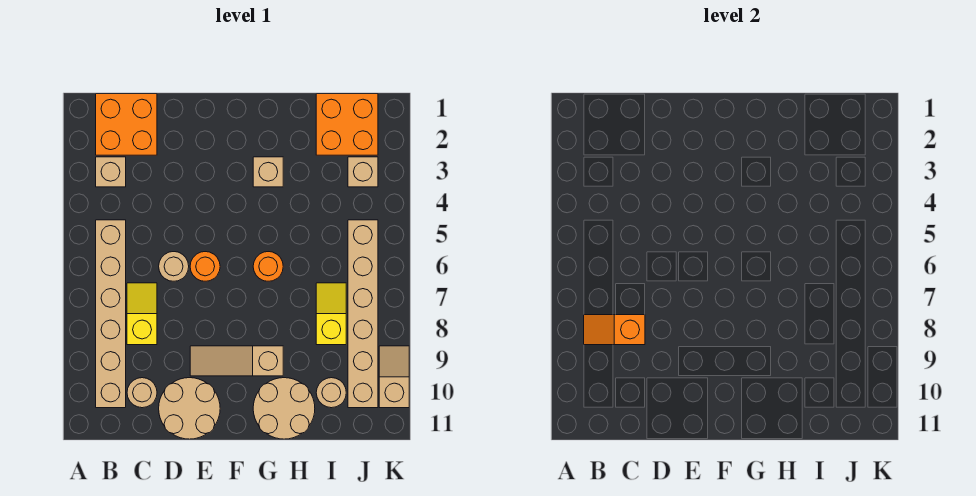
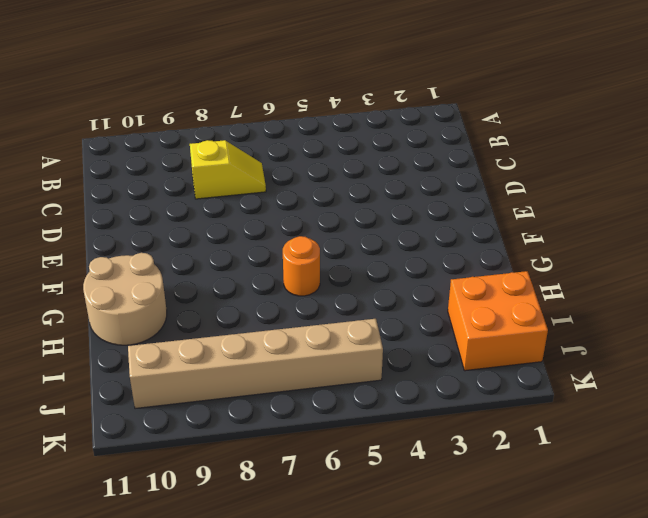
none -> orange brick B1:C2 level 1
none -> tan brick B3 level 1
none -> tan brick B5:B10 level 1

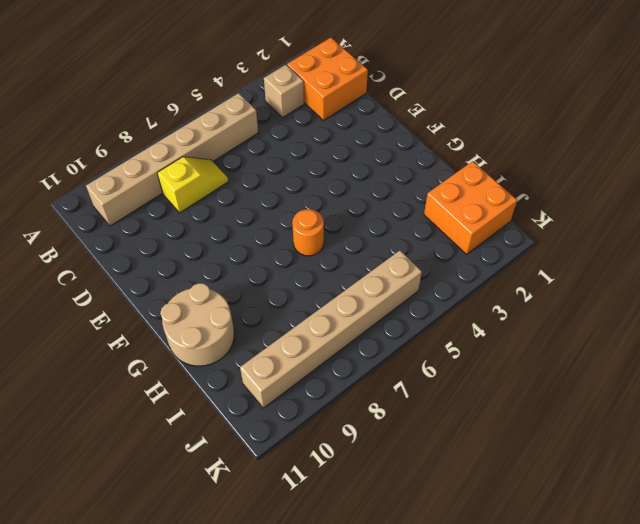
none -> tan round brick C10 level 1
none -> tan round brick D6 level 1
none -> tan round brick D10:E11 level 1

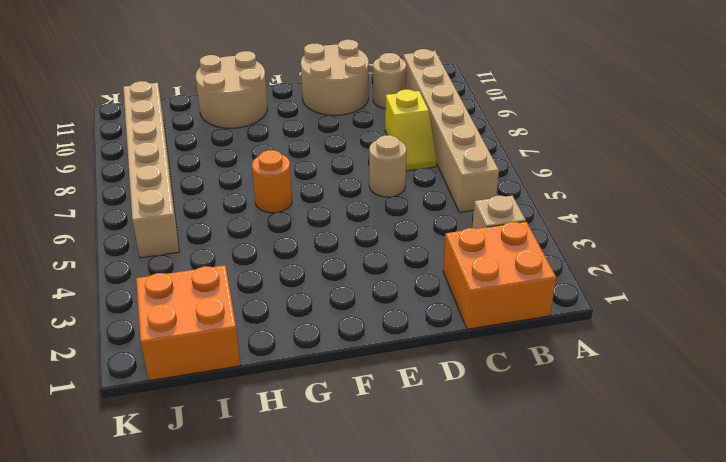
none -> orange round brick E6 level 1
none -> tan slope E9:G9 level 1 top G
none -> tan brick G3 level 1

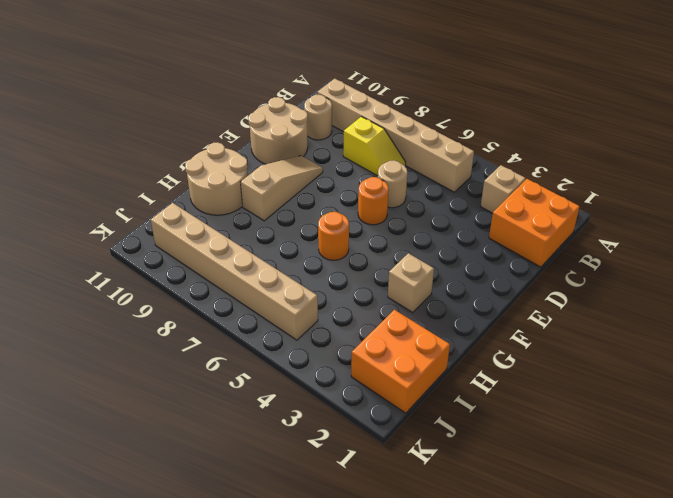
none -> yellow slope I7:I8 level 1 top 8
none -> tan round brick I10 level 1
none -> tan brick J3 level 1

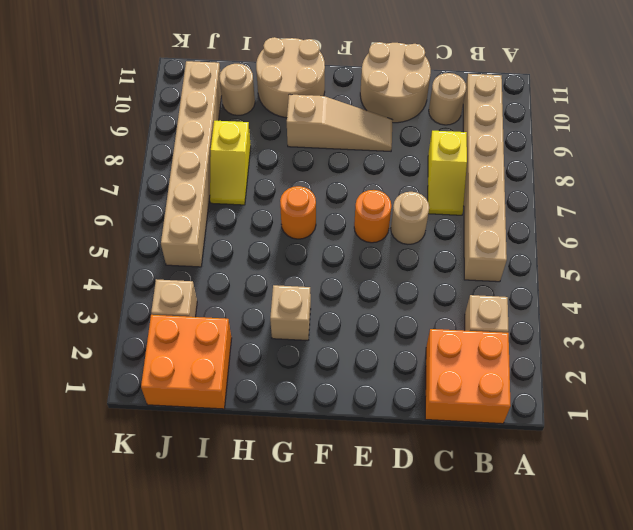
none -> tan slope K9:K10 level 1 top 10
none -> orange slope B8:C8 level 2 top C

